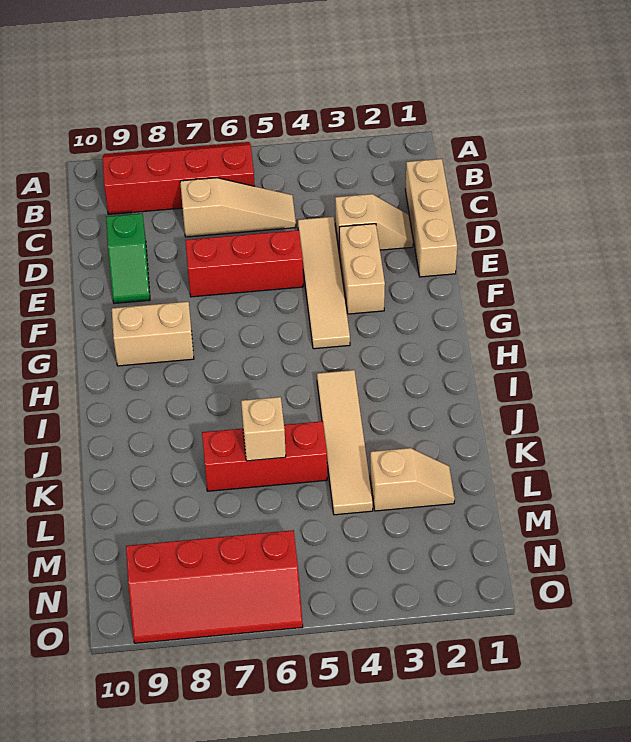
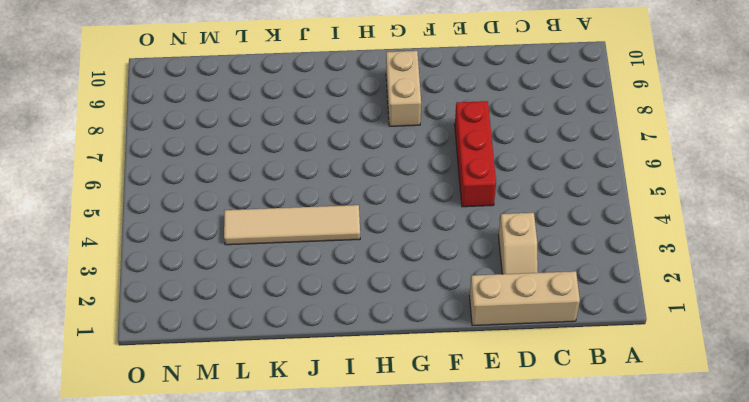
none -> red slope A6:B9 level 1 top B
none -> tan slope C5:C7 level 1 top 7
none -> tan tile D4:G4 level 1

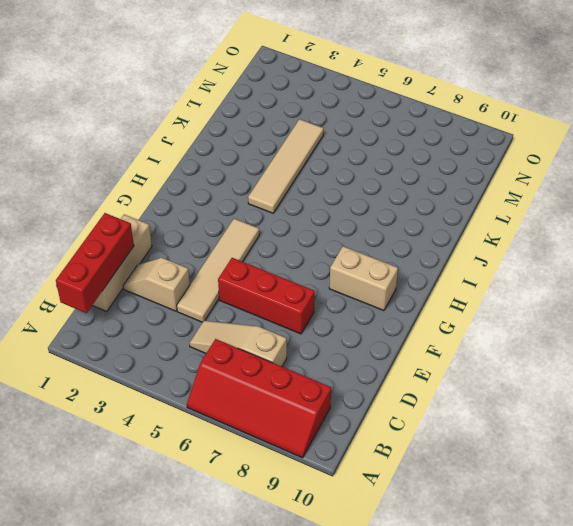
red brick B1:D1 level 2 -> red brick K5:K7 level 1
none -> green slope D9:E9 level 1 top D
none -> tan brick E3:F3 level 1
none -> tan slope L2:L3 level 1 top 3

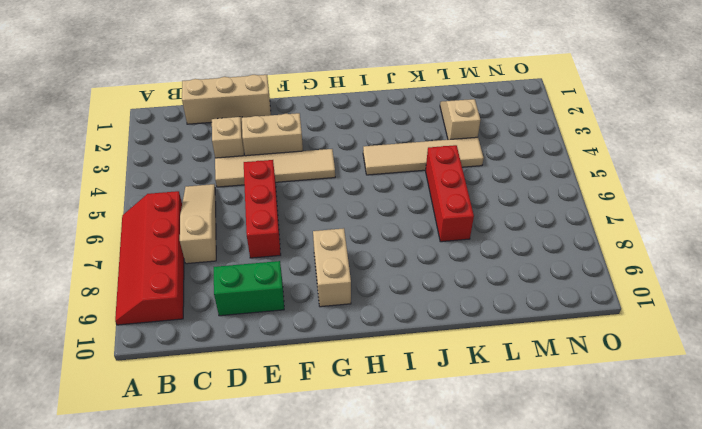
green brick D9:E9 level 1 -> green slope D9:E9 level 1 top D
none -> red slope N6:O9 level 1 top N
none -> tan brick K6 level 2

